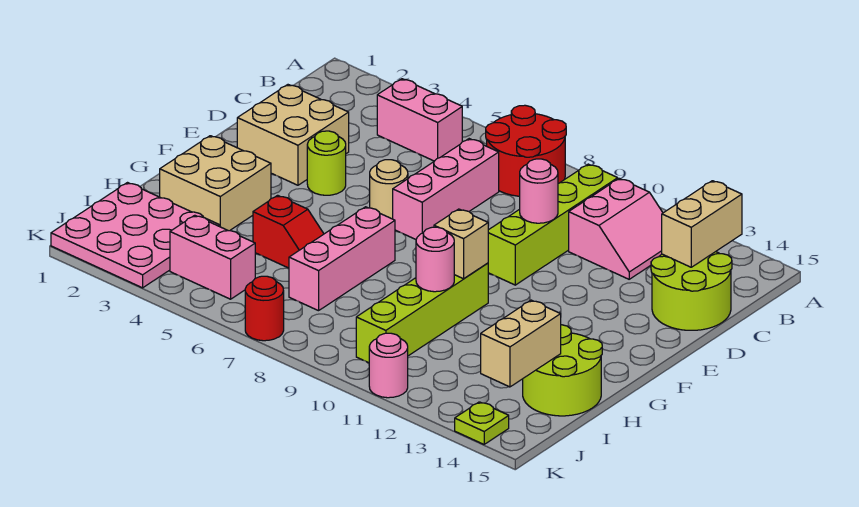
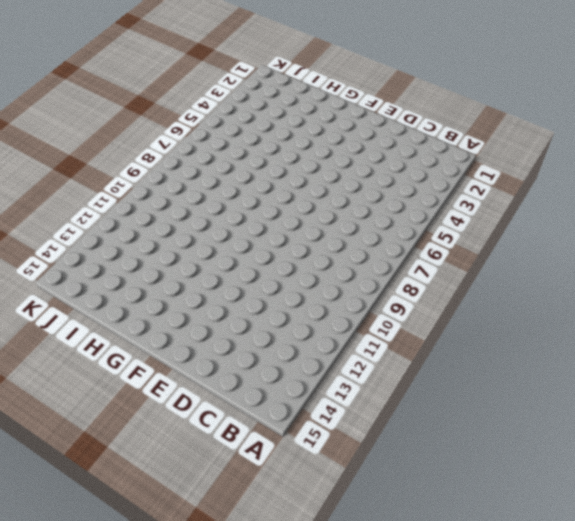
none -> red round brick A7:B8 level 1
none -> pink brick B4:B5 level 1
none -> lime brick B10:E10 level 1

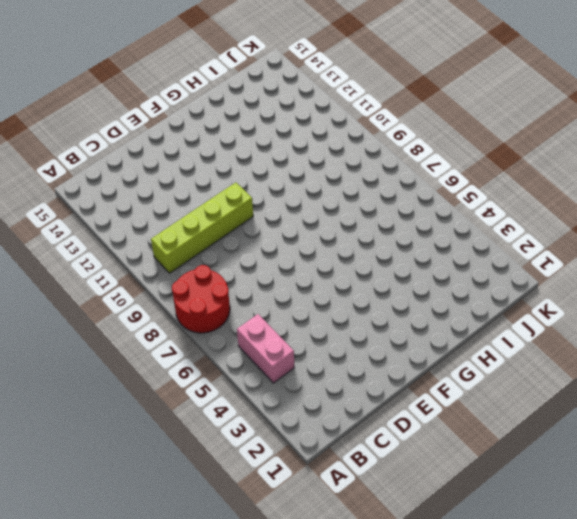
none -> pink slope B11:C12 level 1 top 11
none -> pink brick C7:E7 level 1
none -> lime round brick C14:D15 level 1

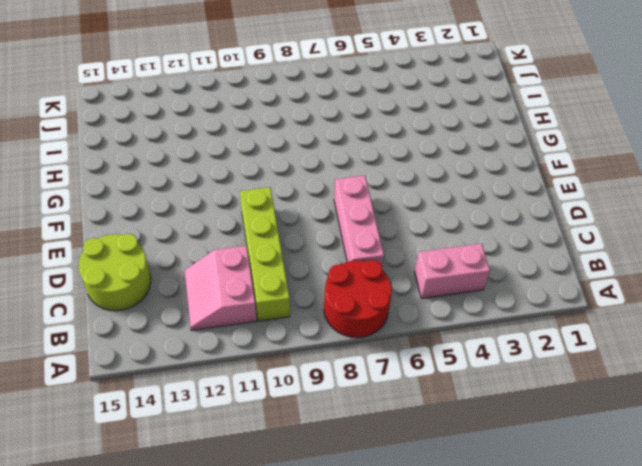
none -> tan brick D2:E3 level 1
none -> lime round brick E4 level 1
none -> tan round brick E6 level 1

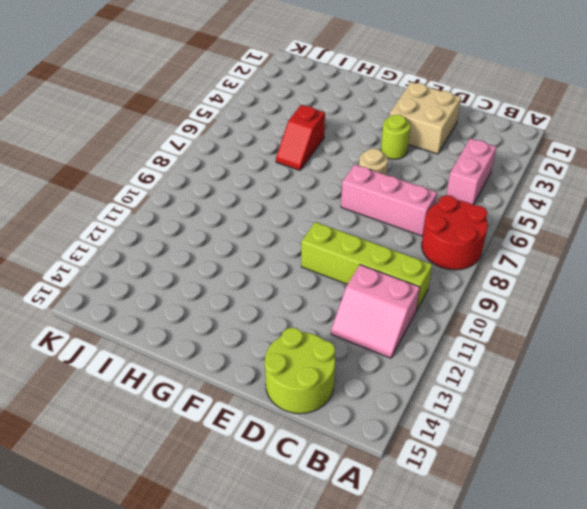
none -> tan brick G2:H3 level 1
none -> pink brick G7:I7 level 1
none -> lime brick G10:J10 level 1

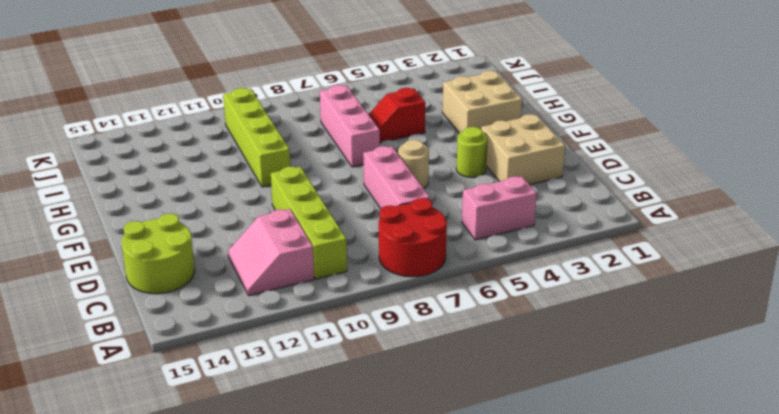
none -> lime round brick H14:I15 level 1
none -> pink plate I1:K3 level 1
none -> pink brick J4:J5 level 1

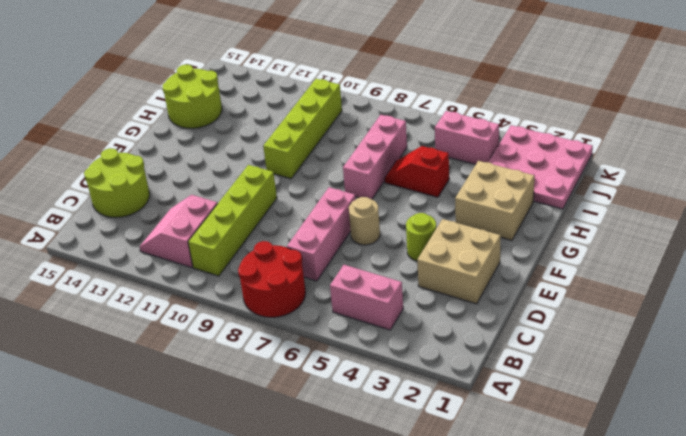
none -> red round brick K7 level 1
none -> pink round brick K11 level 1
none -> lime plate K14 level 1

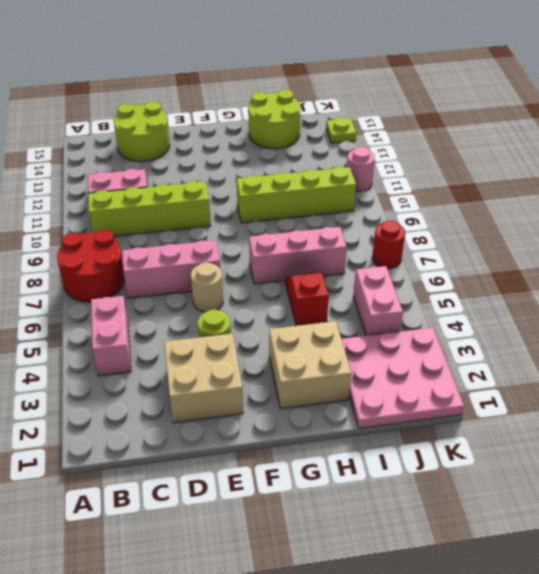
none -> tan brick B14:C14 level 2
none -> pink round brick D10 level 2
none -> tan brick G10 level 2

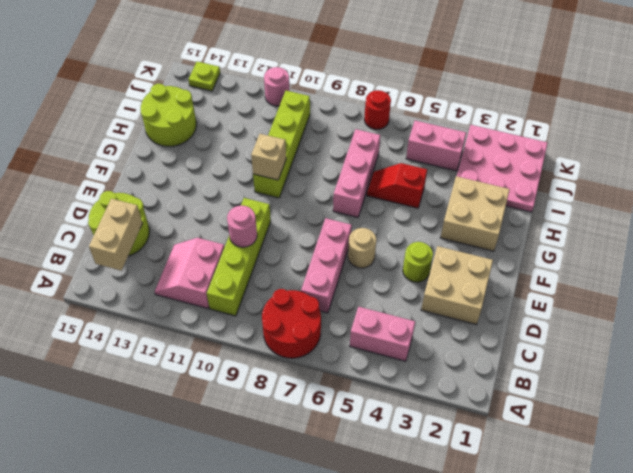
none -> pink round brick H10 level 2
none -> tan brick I14:J14 level 2

